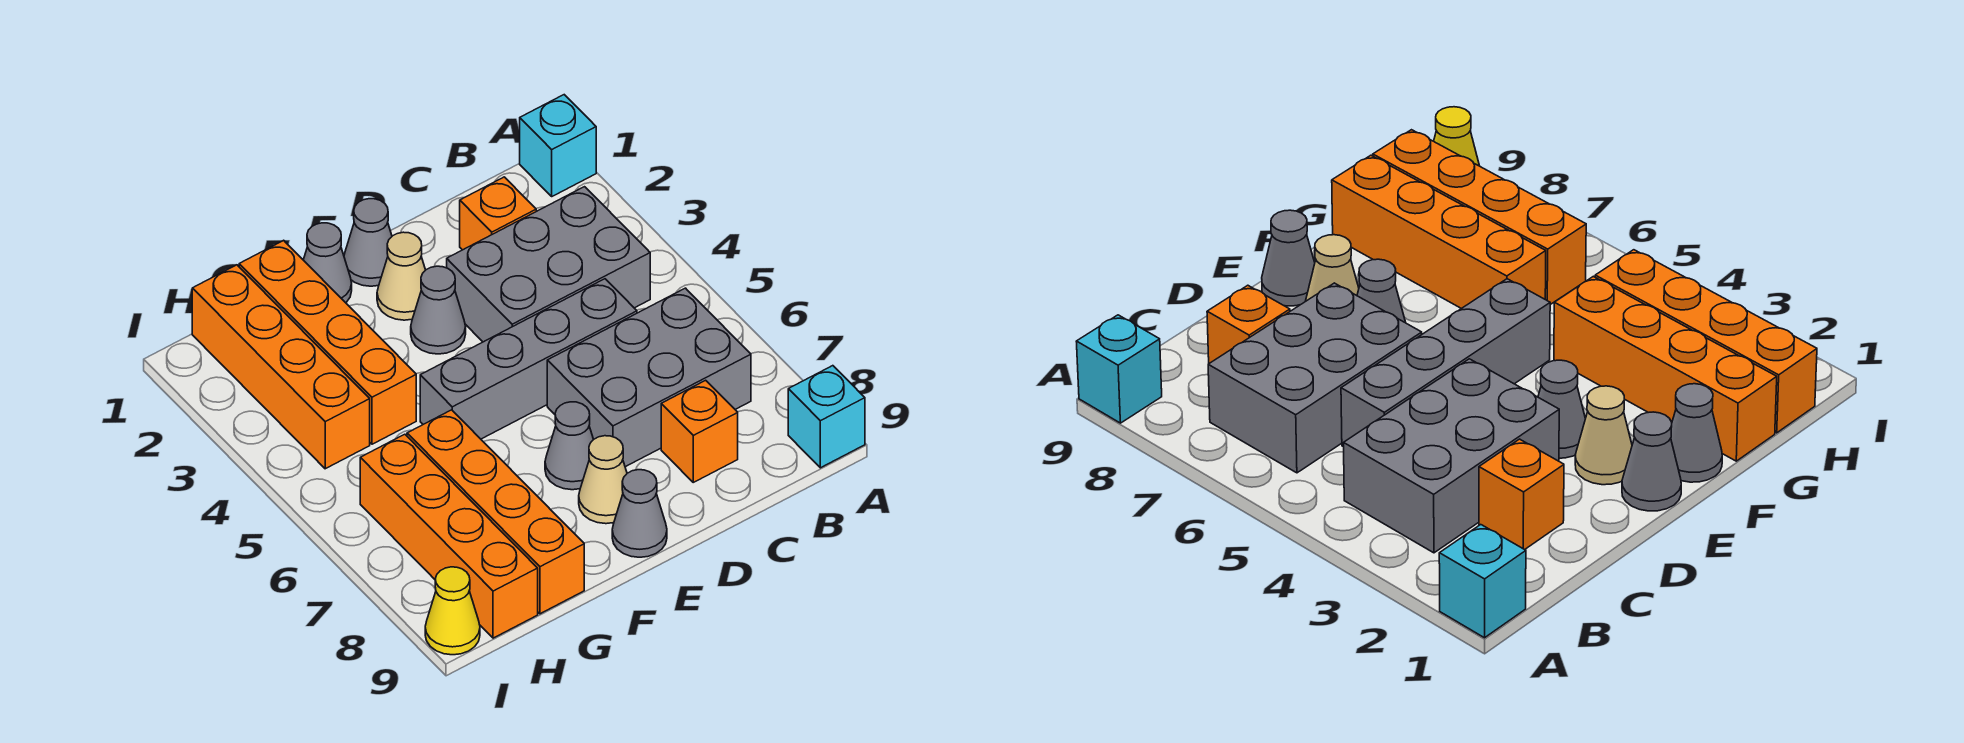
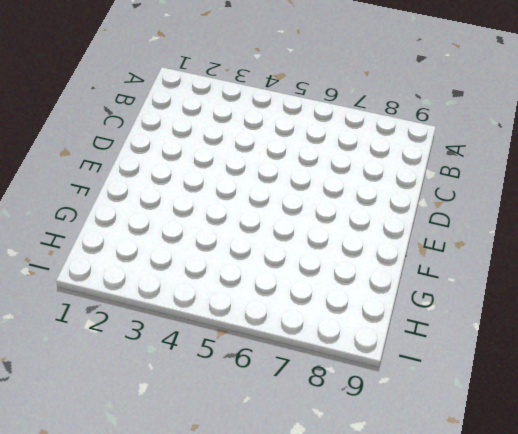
none -> cyan brick A1 level 1
none -> cyan brick A9 level 1
none -> grey brick B3:D4 level 1

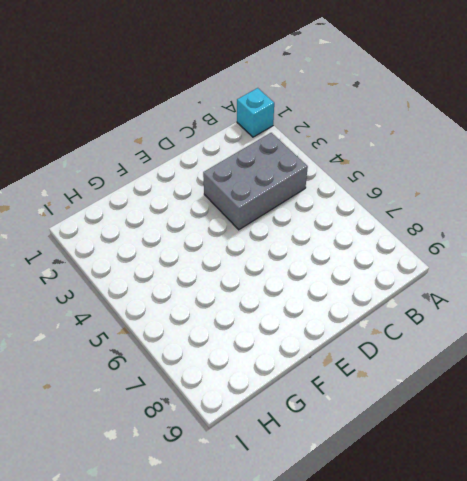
none -> cyan brick A9 level 1
none -> grey brick B6:D7 level 1
none -> orange brick C2 level 1

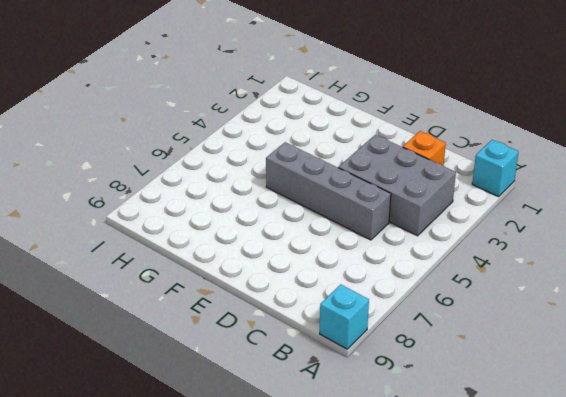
none -> grey brick B6:D7 level 1
none -> orange brick C8 level 1
none -> grey cone E1 level 1

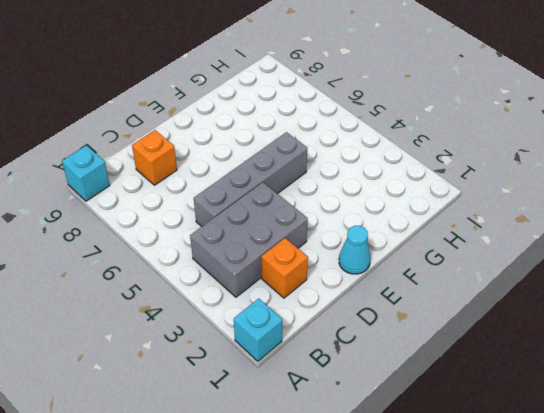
cyan cone E1 level 1 -> grey cone E1 level 1
none -> grey brick B6:D7 level 1
none -> tan cone E2 level 1
none -> grey cone E3 level 1

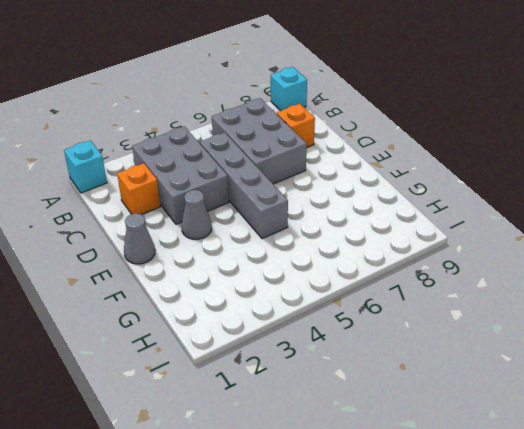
none -> tan cone E2 level 1
none -> grey cone E7 level 1
none -> tan cone E8 level 1

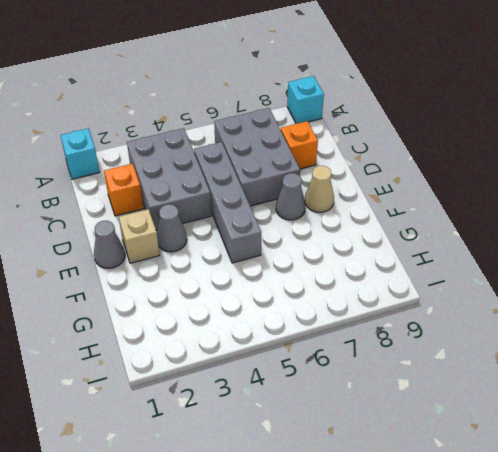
tan brick E2 level 1 -> tan cone E2 level 1
none -> grey cone E9 level 1
none -> grey cone F1 level 1
none -> orange brick G1:G4 level 1

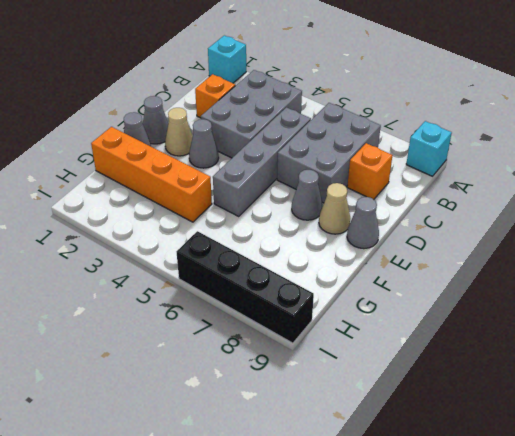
black brick I6:I9 level 1 -> yellow cone I9 level 1
none -> orange brick G6:G9 level 1
none -> orange brick H1:H4 level 1
none -> orange brick H6:H9 level 1

